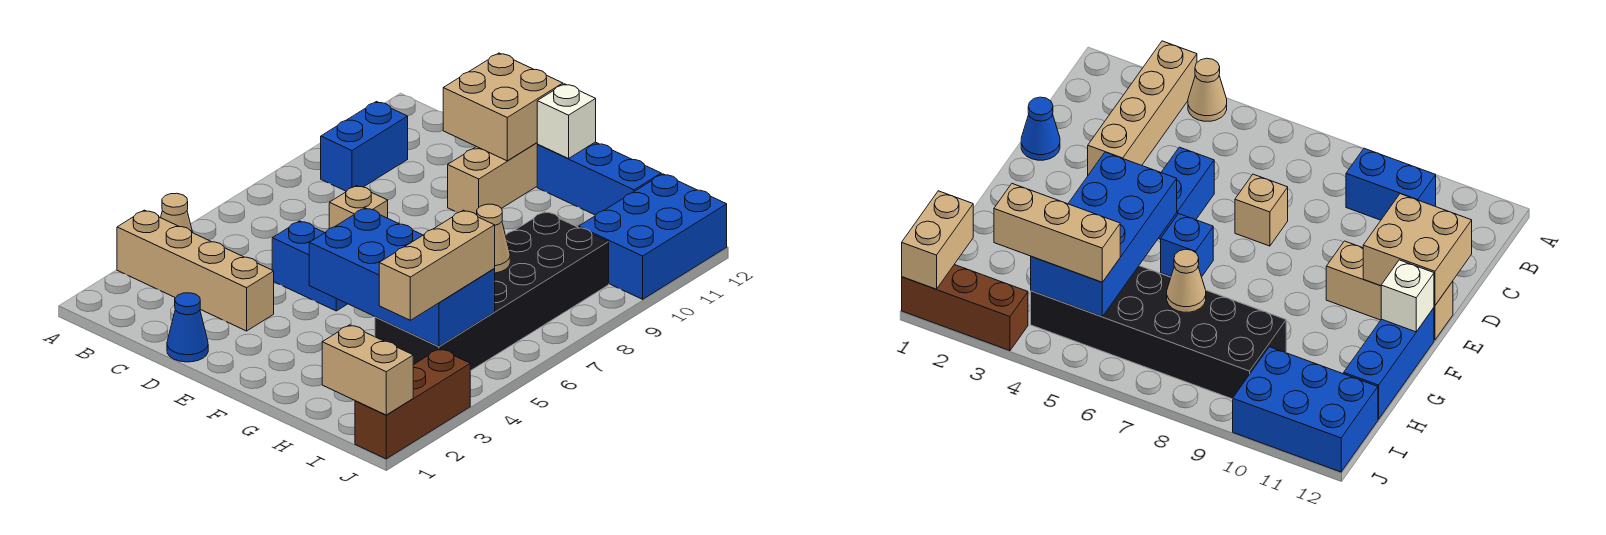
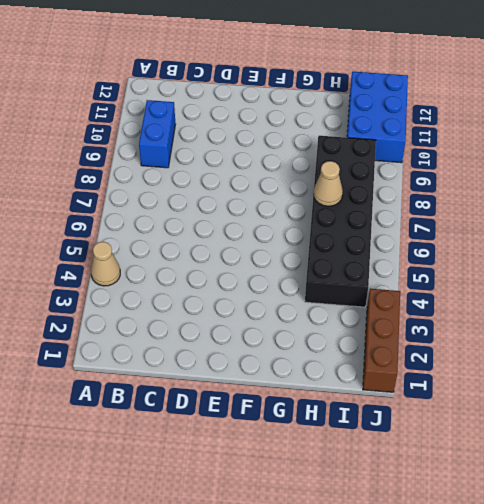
none -> tan brick A3:D3 level 1
none -> blue cone D1 level 1
none -> blue brick D5:E5 level 1

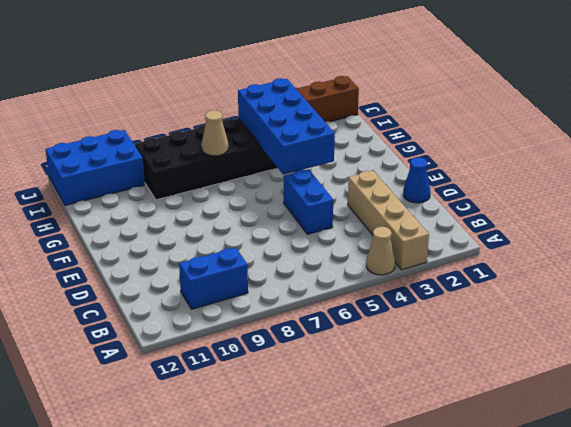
none -> tan brick D7 level 1
none -> tan brick E10:E12 level 1
none -> blue brick F6 level 1

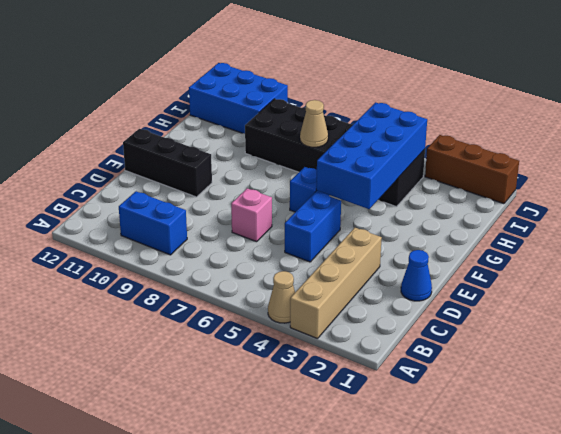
pink brick D7 level 1 -> tan brick D7 level 1
black brick E10:E12 level 1 -> tan brick E10:E12 level 1
none -> blue brick F12:H12 level 1
none -> tan brick D11:E12 level 2
none -> white brick F12 level 2

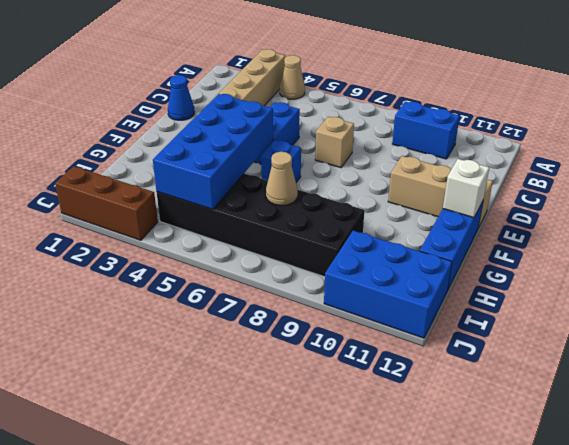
none -> tan brick D11:E12 level 2
none -> tan brick I1:J1 level 2
none -> tan brick I3:I5 level 3

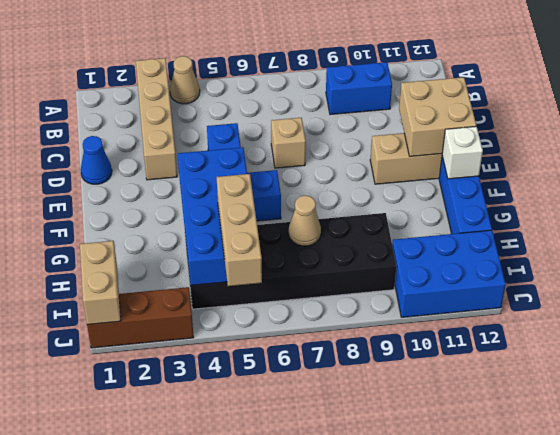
tan brick H5:J5 level 3 -> tan brick I3:I5 level 3

